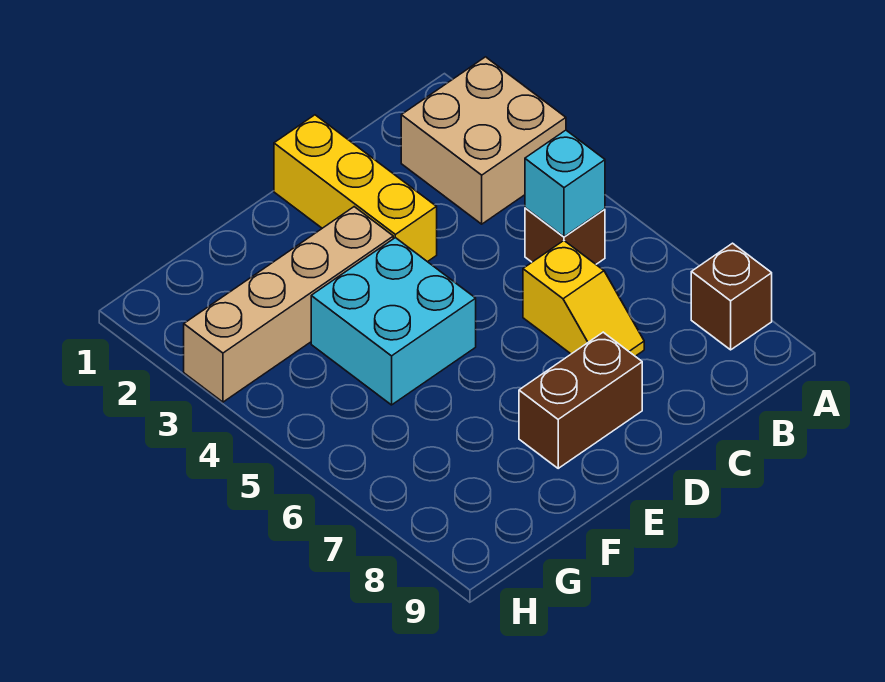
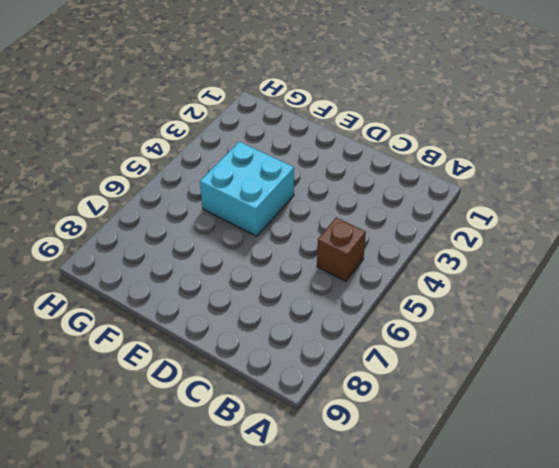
none -> tan brick A2:B3 level 1
none -> brown brick A8 level 1

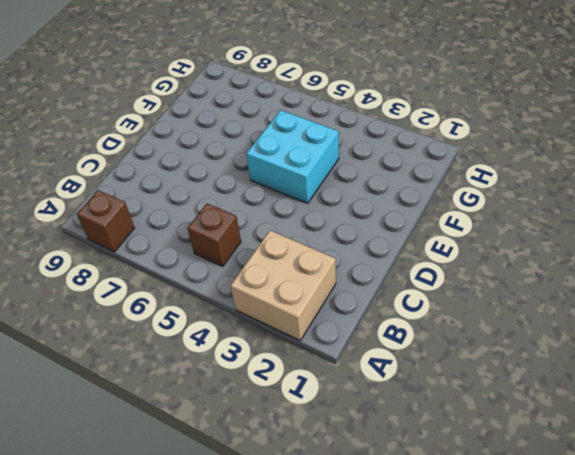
none -> yellow slope C6:C7 level 1 top 6
none -> yellow brick D1:D3 level 1

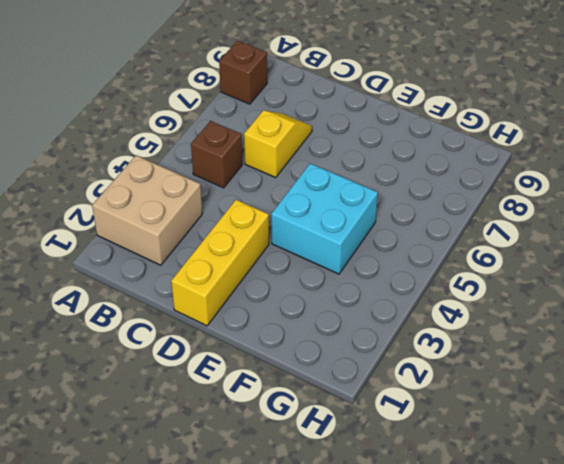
none -> brown brick D8:E8 level 1
none -> tan brick E3:H3 level 1

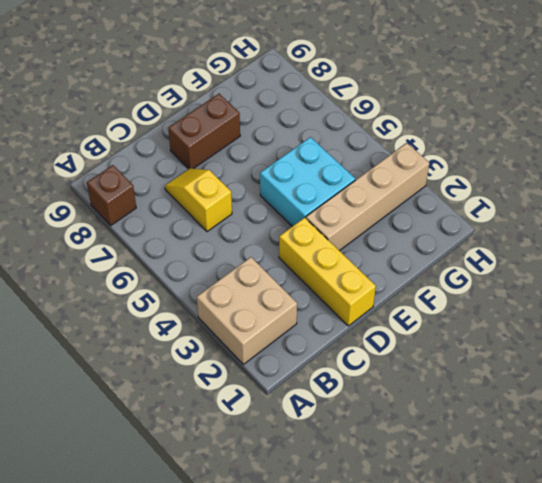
none -> brown brick B5 level 1
none -> cyan brick B5 level 2

